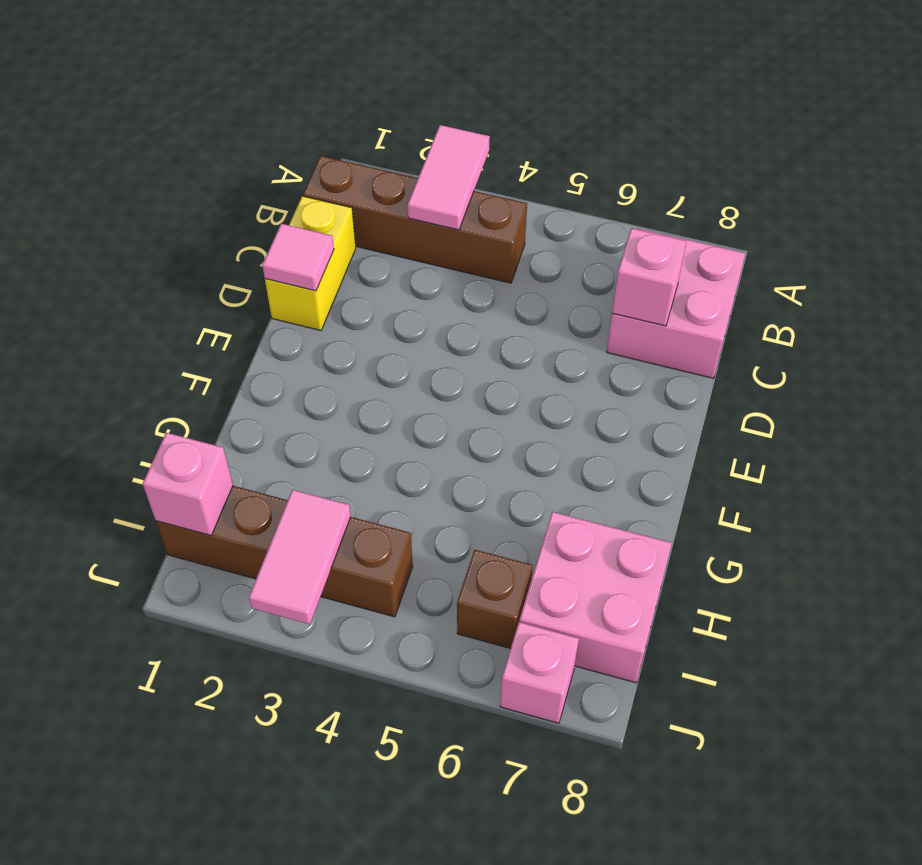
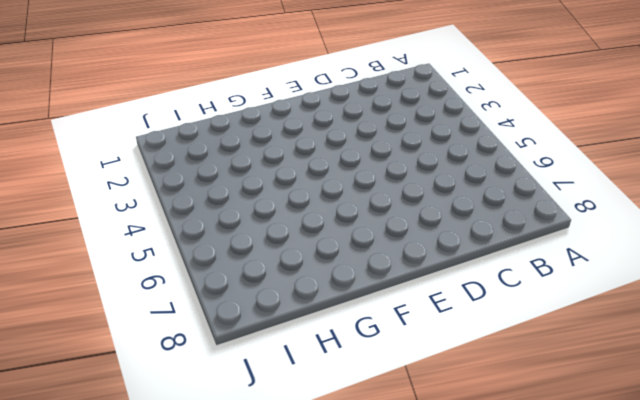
none -> brown brick B1:B4 level 1
none -> pink brick B7:C8 level 1
none -> yellow brick C1:D1 level 1

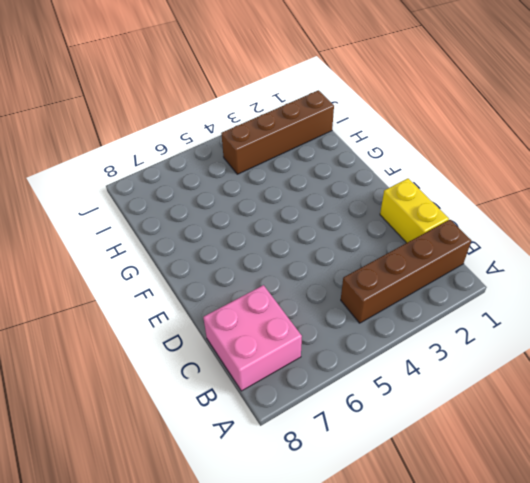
none -> pink brick H7:I8 level 1
none -> brown brick I6 level 1
none -> pink brick J7 level 1

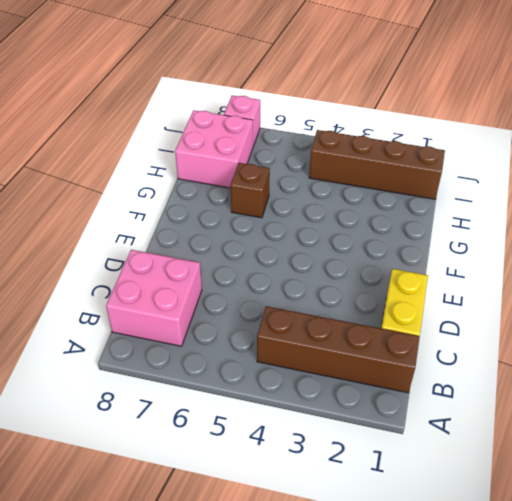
brown brick G6 level 1 -> brown brick I6 level 1
none -> pink tile A3:B3 level 2
none -> pink brick C7 level 2
none -> pink tile D1 level 2

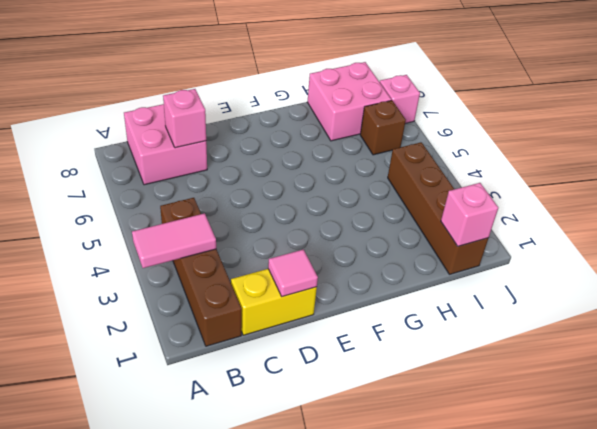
none -> pink tile I3:J3 level 2

